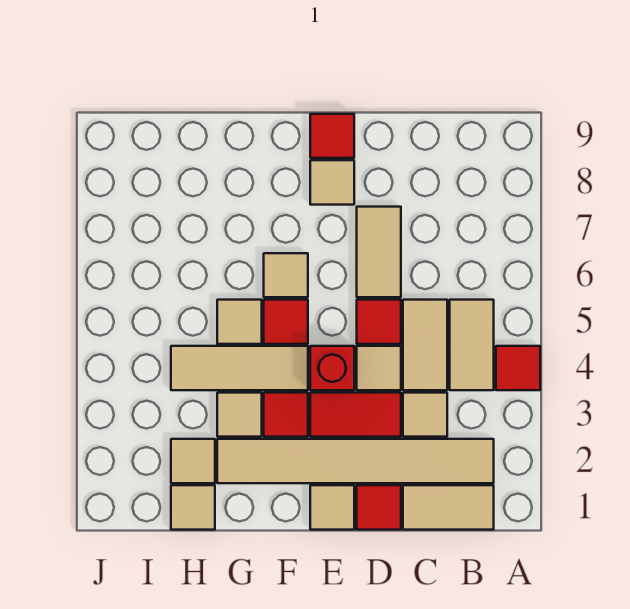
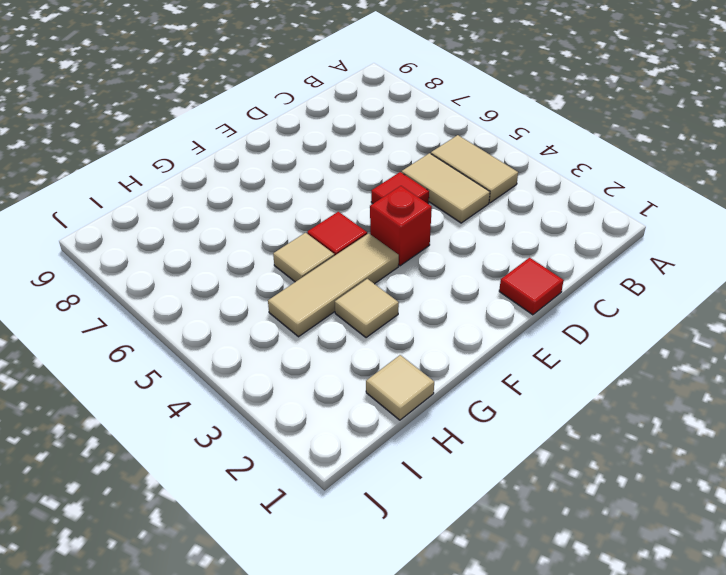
none -> red tile A4 level 1
none -> tan tile B1:C1 level 1
none -> tan tile B2:G2 level 1

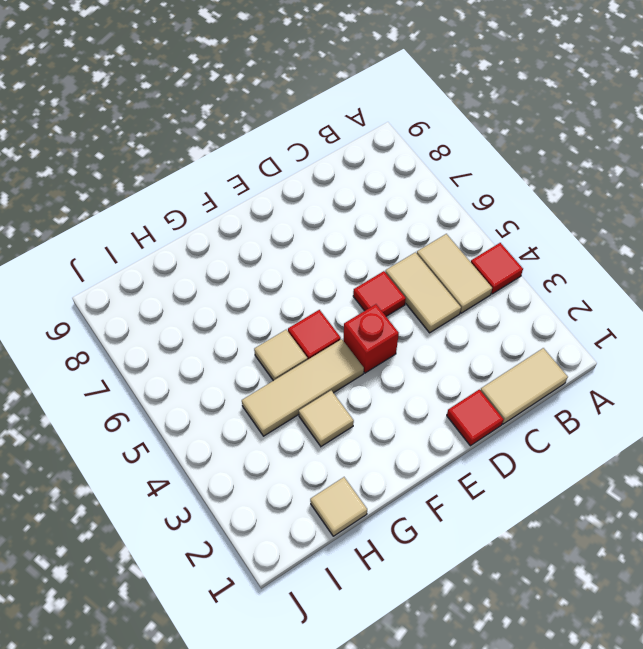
none -> tan tile B2:G2 level 1
none -> tan tile C3 level 1
none -> red tile D3:E3 level 1

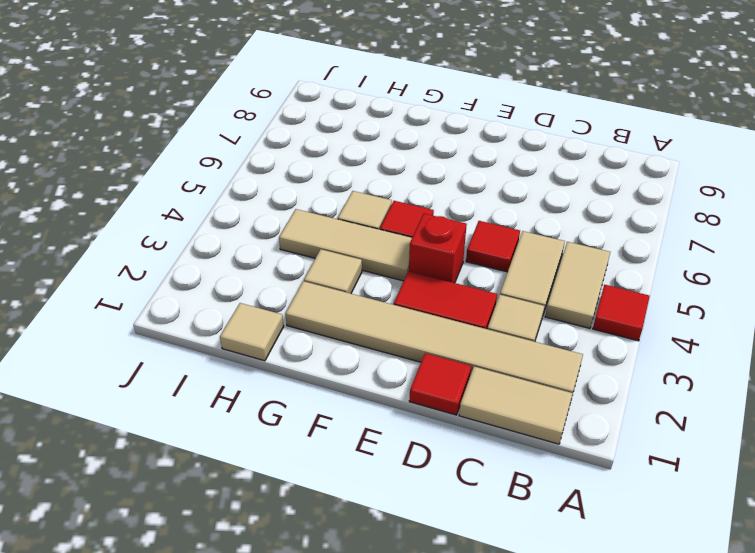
none -> tan tile D4 level 1
none -> tan tile D6:D7 level 1
none -> tan tile E1 level 1

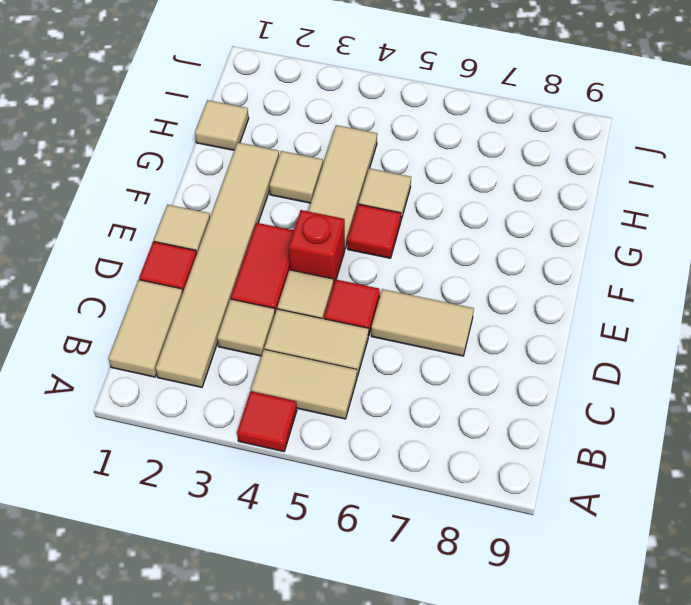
none -> tan tile E8 level 1
none -> red tile E9 level 1
none -> red tile F3 level 1

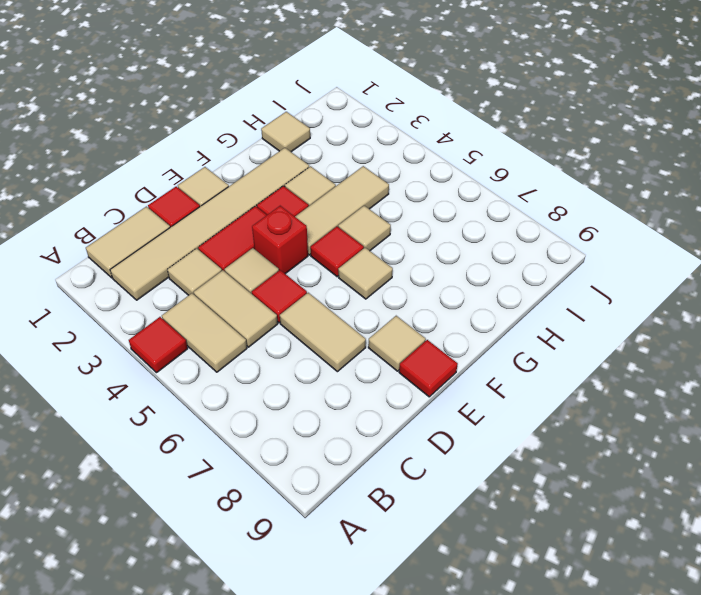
none -> tan tile H2 level 1

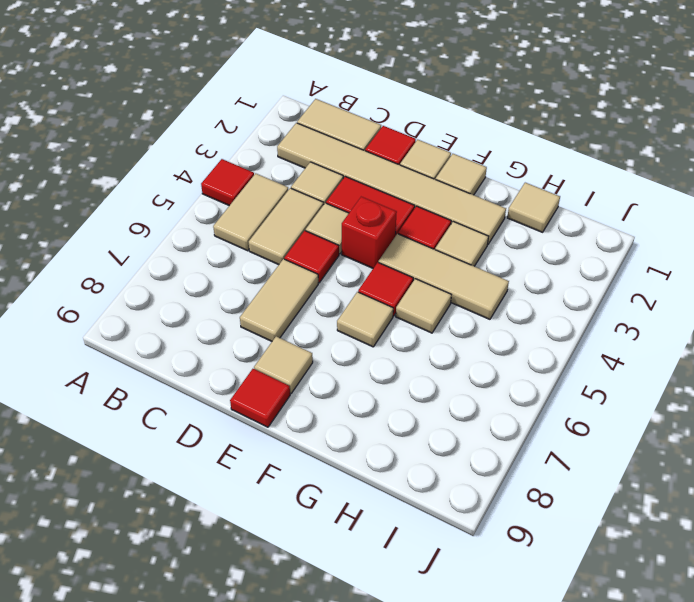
tan tile F1 level 1 -> tan tile H2 level 1

